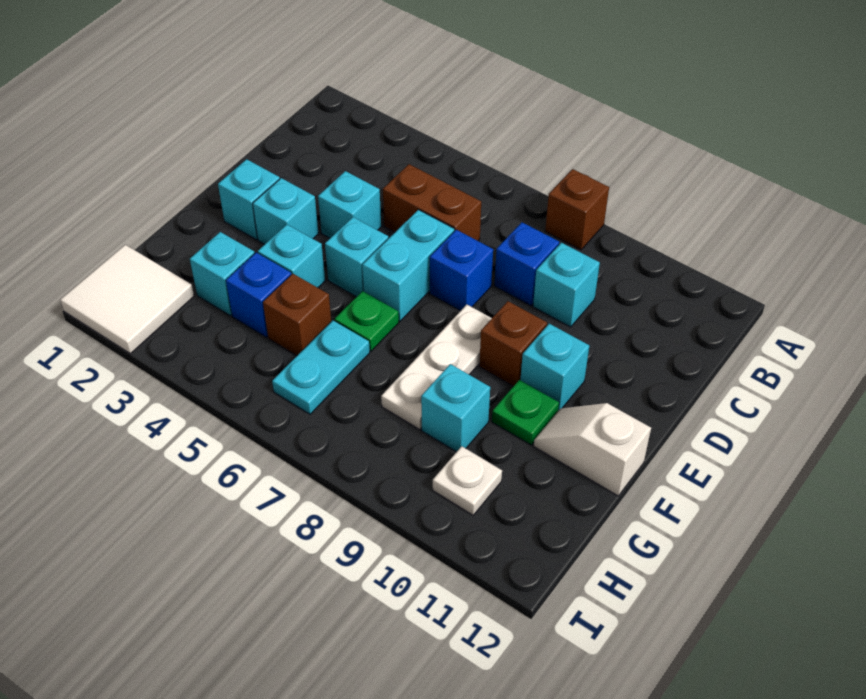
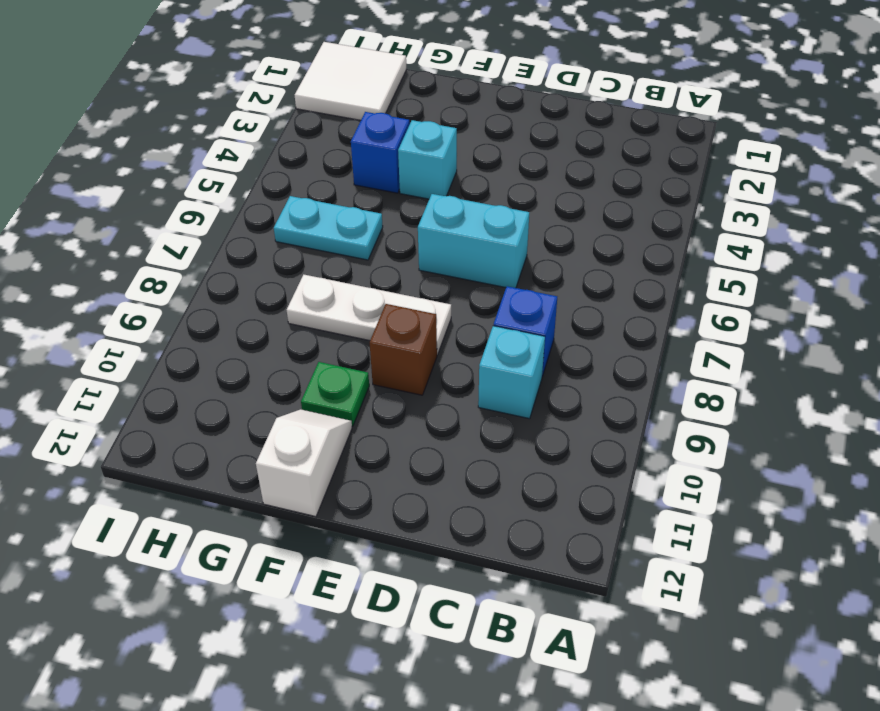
none -> brown brick A8 level 1
none -> brown brick C5:C6 level 1
none -> cyan brick D4 level 1

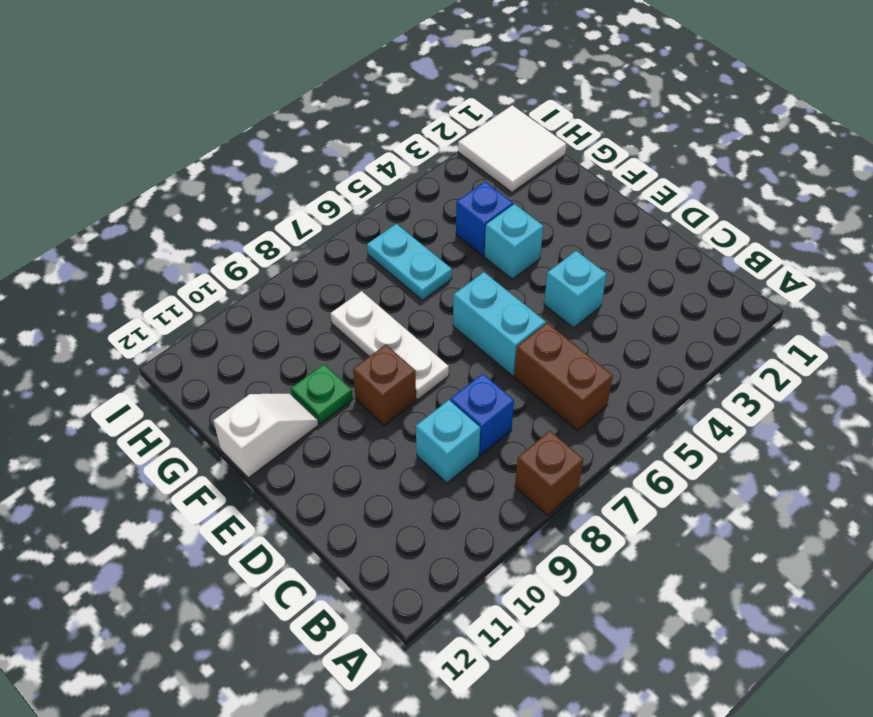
brown brick B6:C6 level 1 -> brown brick C5:C6 level 1
none -> blue brick D7 level 1
none -> cyan brick E2 level 1
none -> cyan brick E3 level 1

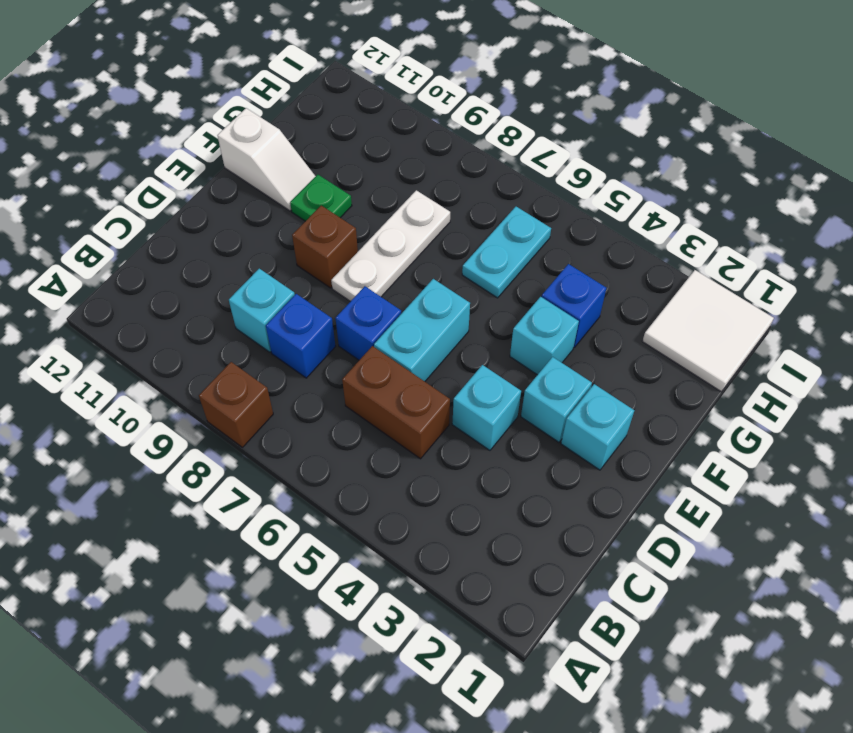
none -> cyan brick E5 level 1
none -> cyan brick E10 level 1
none -> green plate F6 level 1

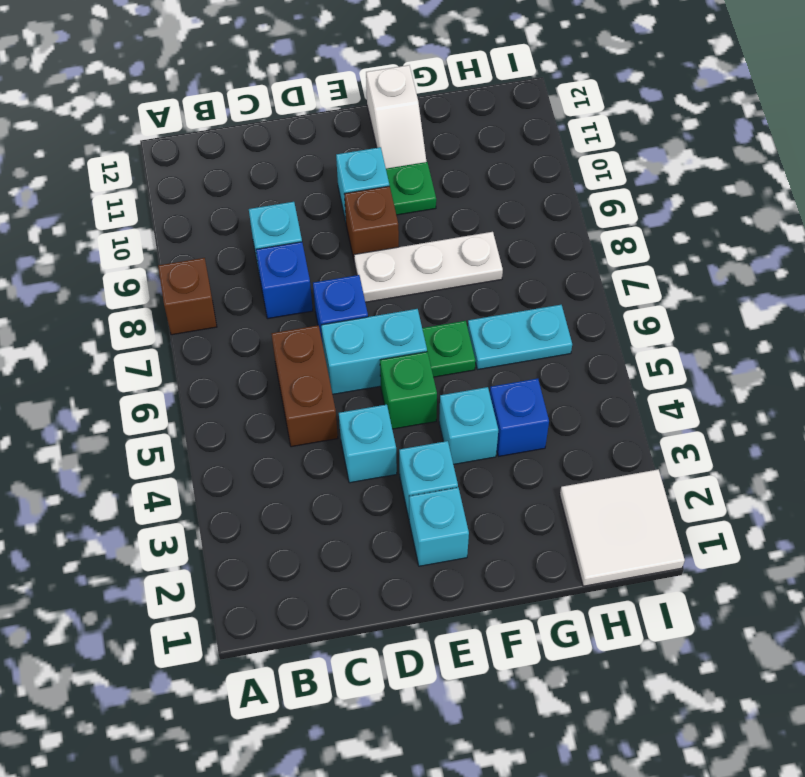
green brick E5 level 1 -> cyan brick E5 level 1
none -> cyan brick G3 level 1
none -> brown brick G5 level 1
none -> cyan brick G9 level 1

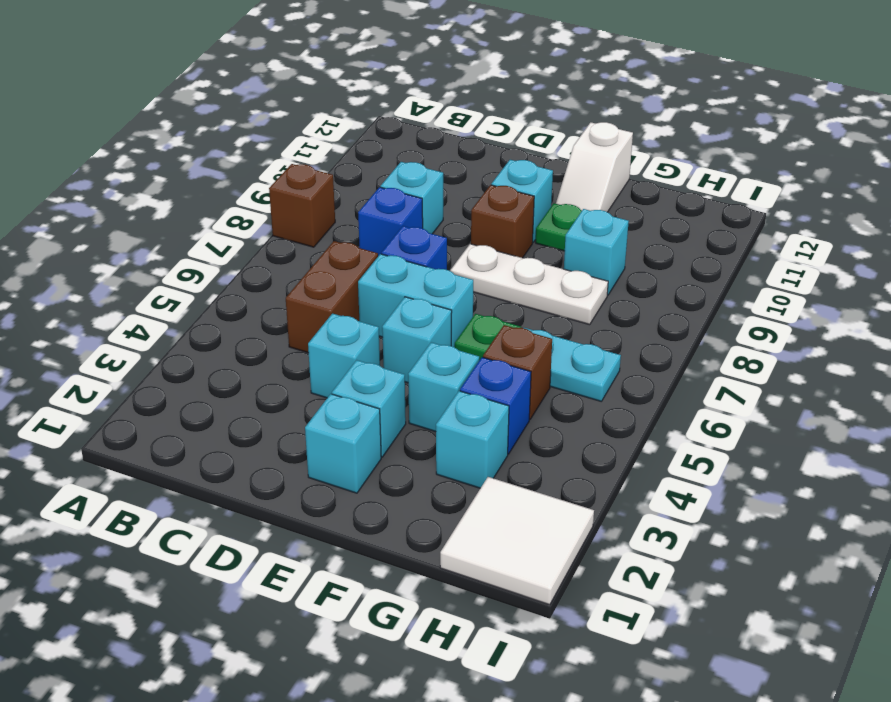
none -> white plate H10 level 1

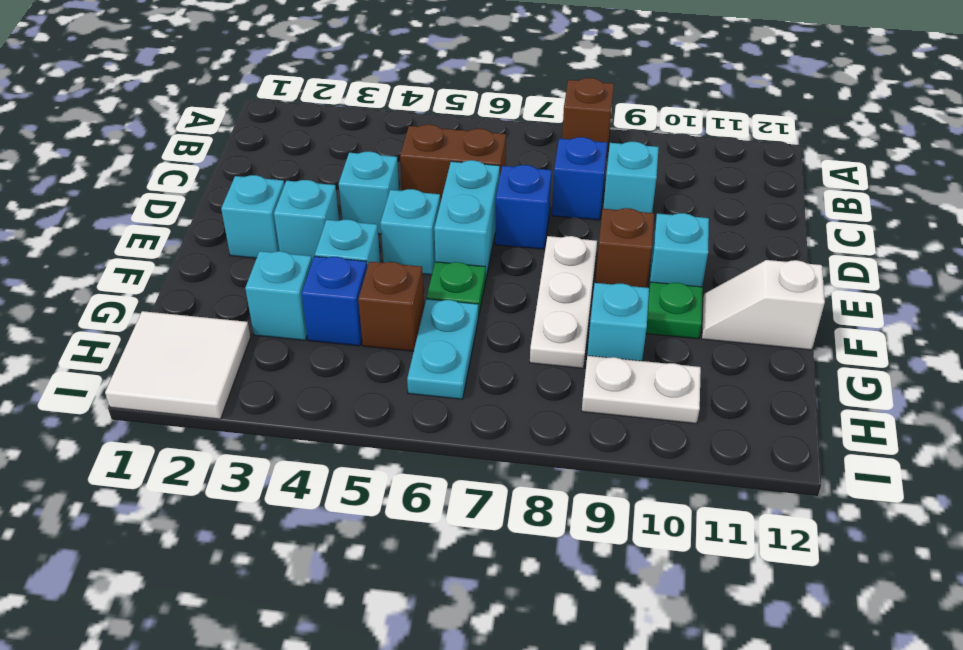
white plate H9:H10 level 1 -> white plate H10 level 1

